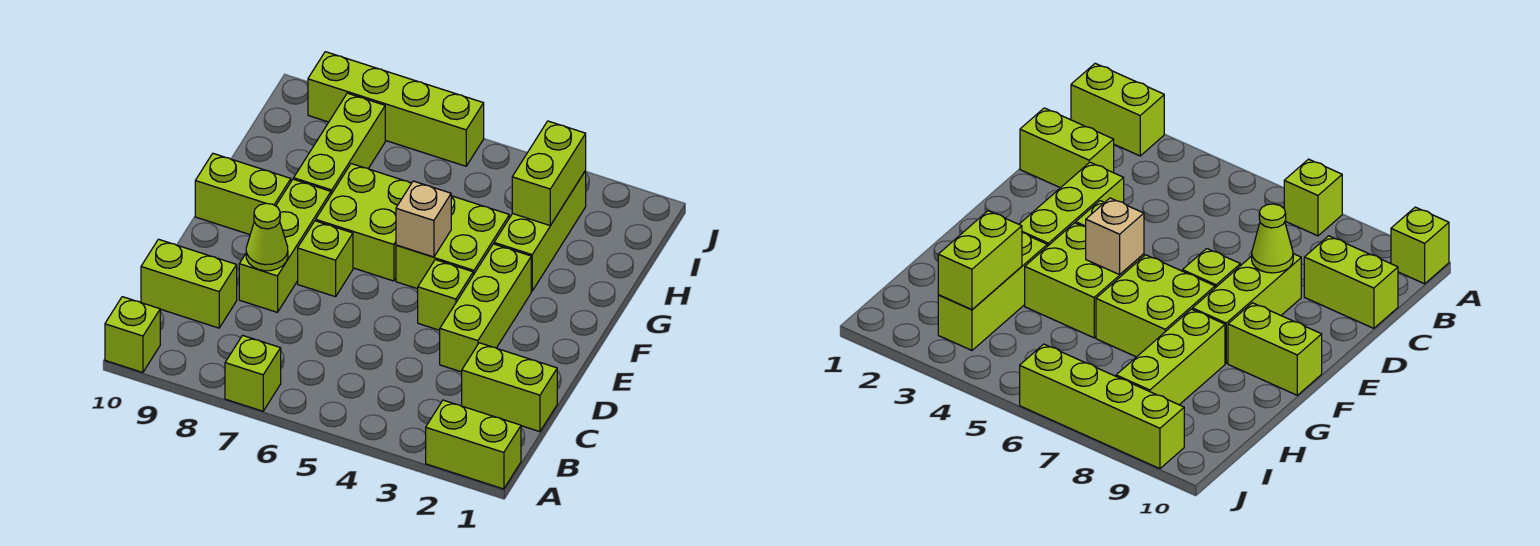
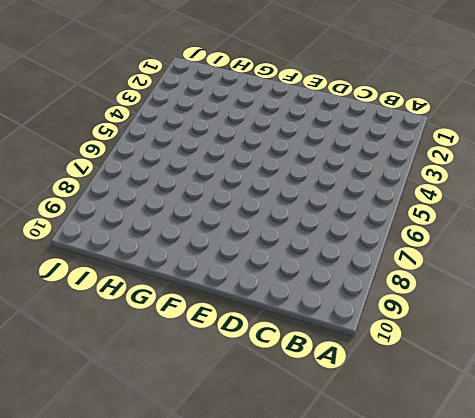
none -> lime brick A1:A2 level 1
none -> lime brick A7 level 1
none -> lime brick A10 level 1

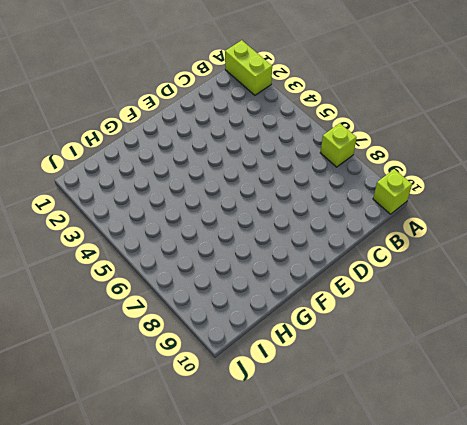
none -> lime brick C1:C2 level 1
none -> lime brick C9:C10 level 1
none -> lime brick D3:F3 level 1

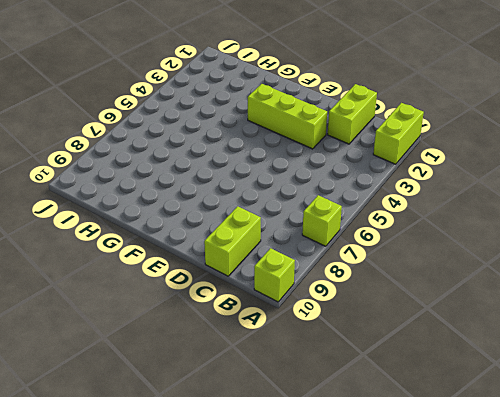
none -> lime brick D8:F8 level 1
none -> lime brick E4 level 1
none -> lime brick E7 level 1

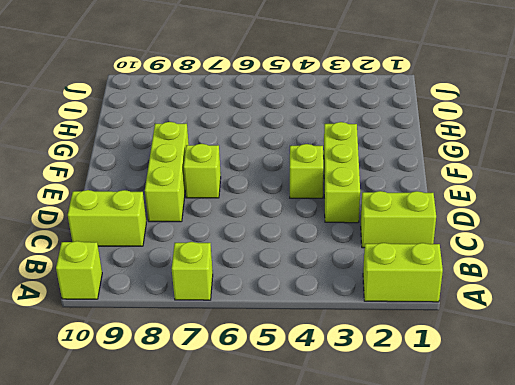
none -> lime brick F4:G5 level 1
none -> lime brick F6:G7 level 1
none -> lime brick F9:F10 level 1

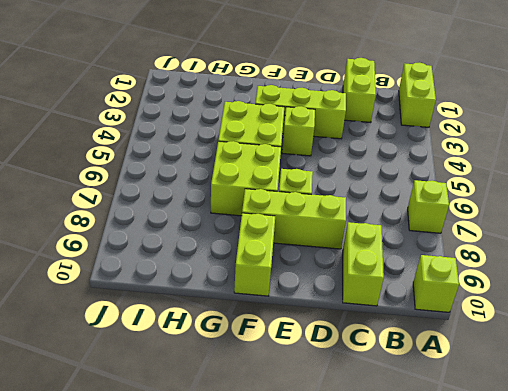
none -> lime brick G3:I3 level 1
none -> lime brick G8:I8 level 1
none -> lime brick J6:J9 level 1

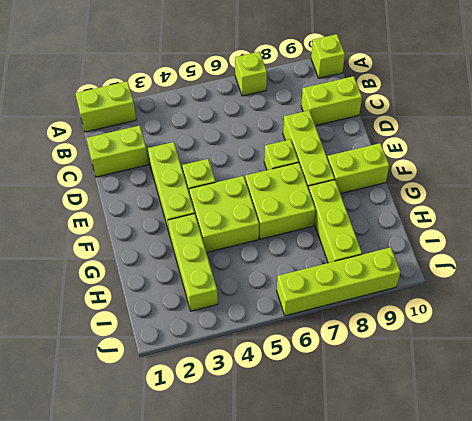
none -> lime cone D8 level 2
none -> tan brick F5 level 2
none -> lime brick H3:I3 level 2

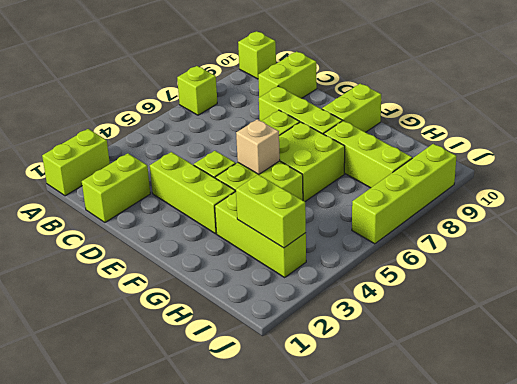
none -> lime cone D8 level 2

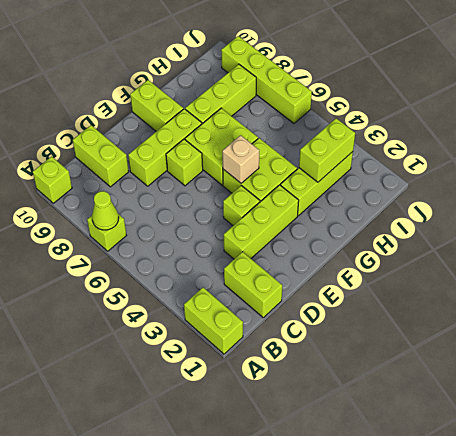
lime cone A7 level 2 -> lime cone D8 level 2

